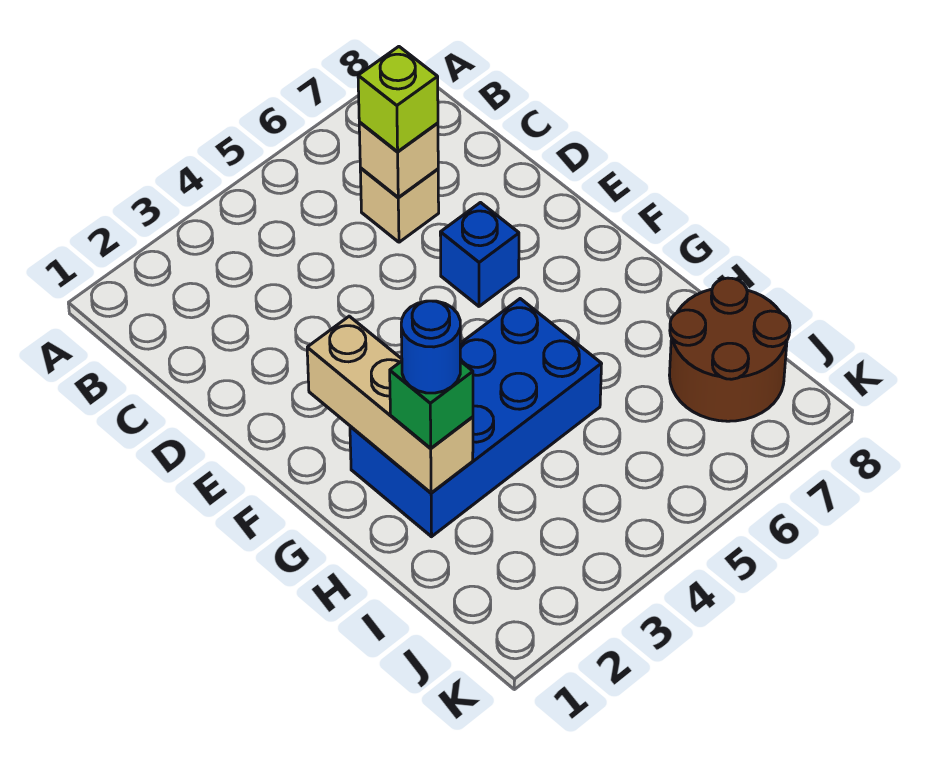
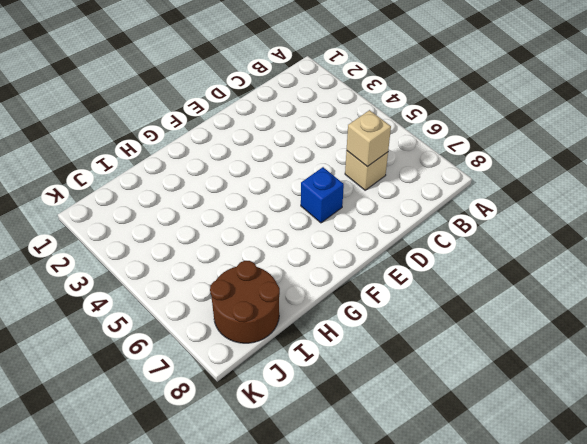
none -> blue brick G2:H5 level 1
none -> tan brick F2:H2 level 2

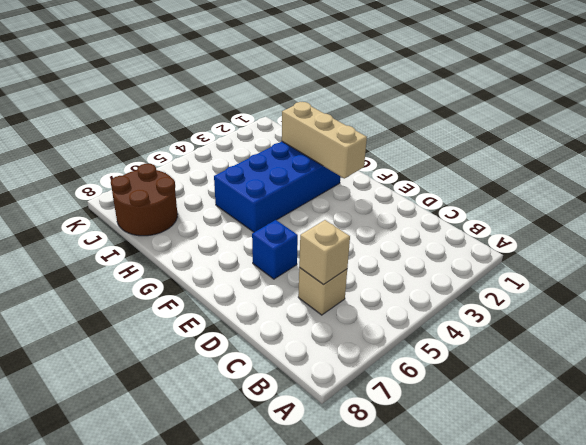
none -> lime brick C6 level 3
none -> green brick H2 level 3

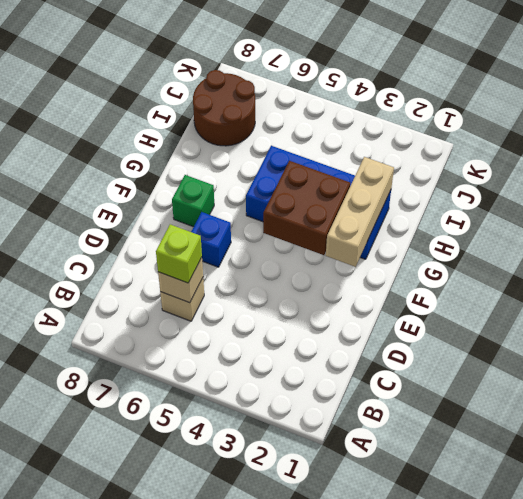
brown brick F3:G4 level 2 -> none
green brick F7 level 1 -> green brick H2 level 3
none -> blue round brick H2 level 4

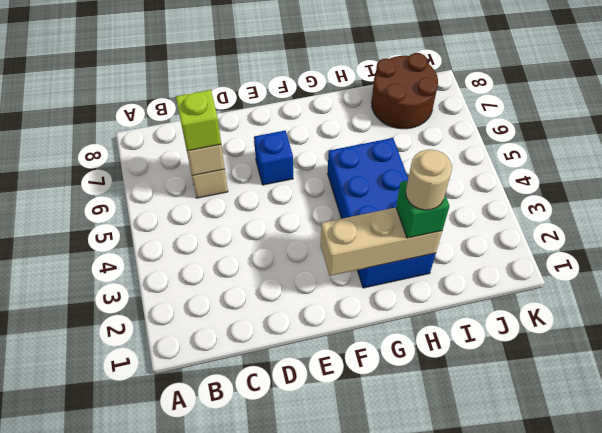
tan round brick H2 level 4 -> blue round brick H2 level 4

